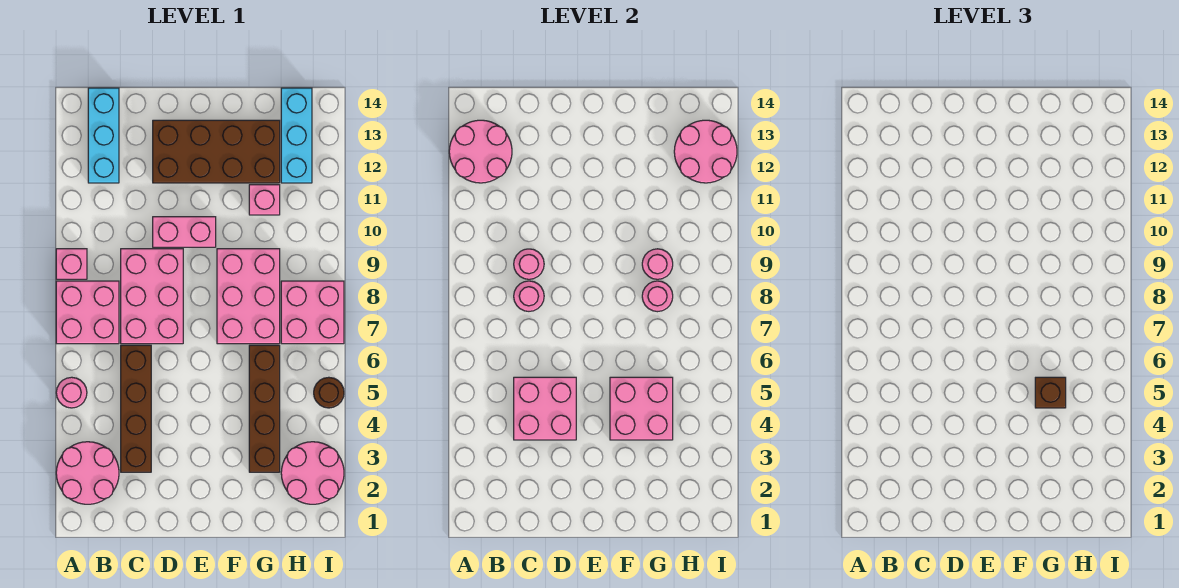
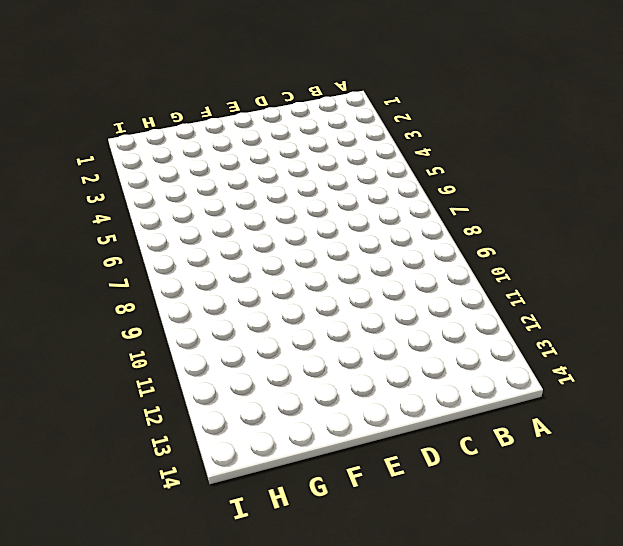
none -> pink round brick A2:B3 level 1
none -> pink round brick A5 level 1
none -> pink brick A7:B8 level 1

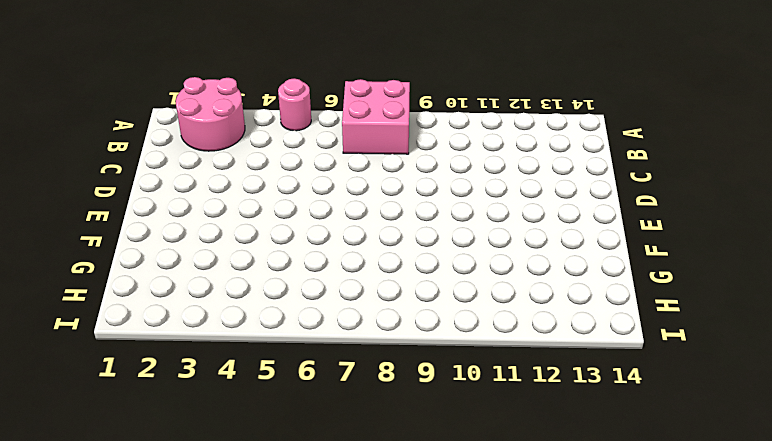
none -> pink brick A9 level 1
none -> cyan brick B12:B14 level 1
none -> brown brick C3:C6 level 1

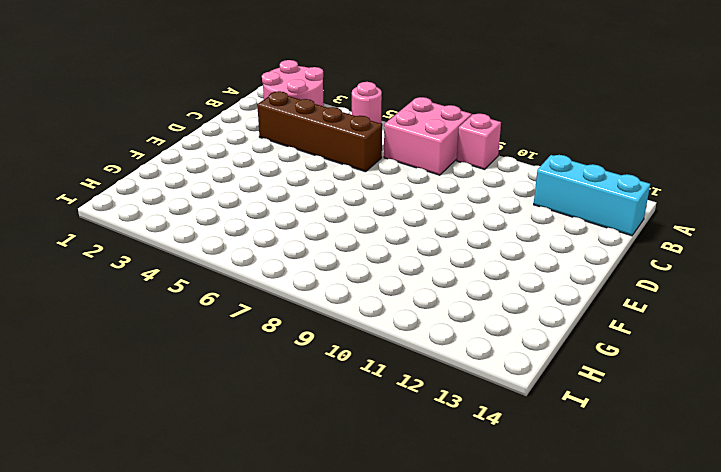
none -> pink brick C7:D9 level 1
none -> pink brick D10:E10 level 1
none -> brown brick D12:G13 level 1

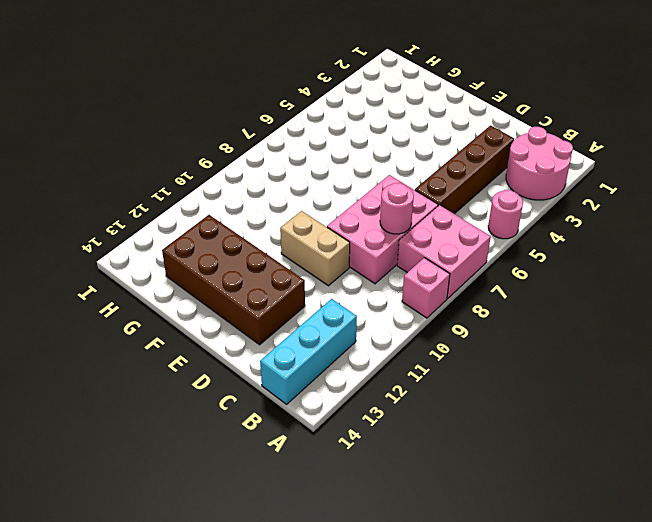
tan brick D10:E10 level 1 -> pink brick D10:E10 level 1
none -> pink brick F7:G9 level 1
none -> brown brick G3:G6 level 1
none -> pink brick G11 level 1

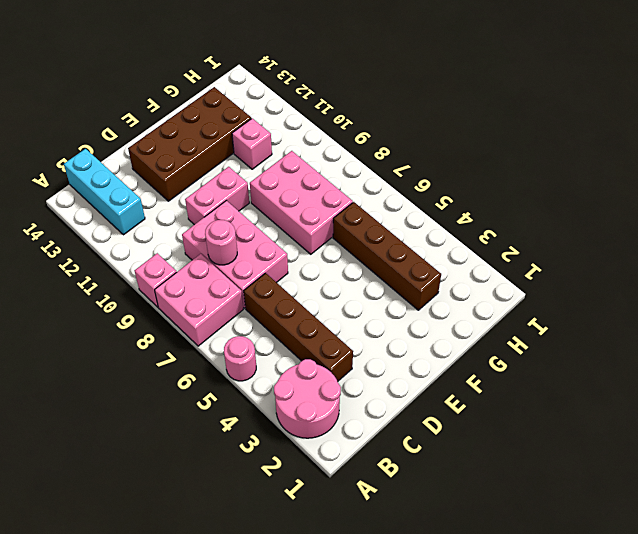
none -> pink round brick H2:I3 level 1
none -> pink brick H7:I8 level 1
none -> cyan brick H12:H14 level 1

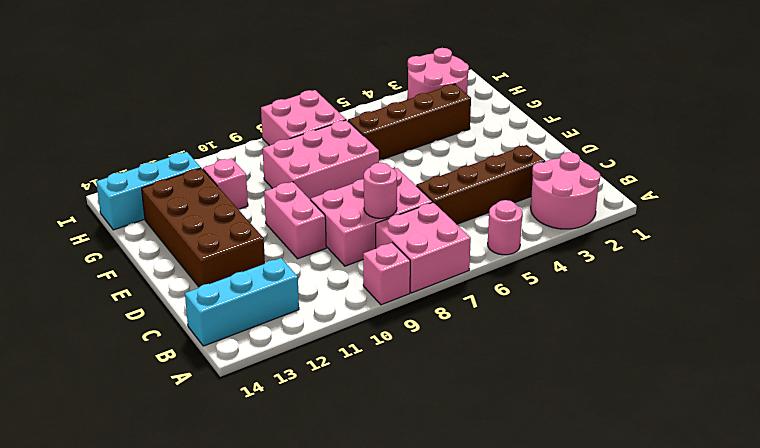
none -> brown round brick I5 level 1
none -> pink round brick A12:B13 level 2
none -> pink brick C4:D5 level 2

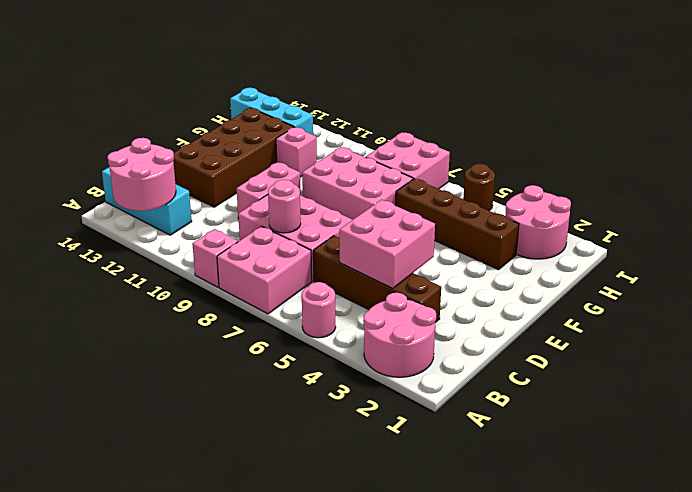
none -> pink round brick C9 level 2
none -> pink brick F4:G5 level 2
none -> pink round brick G8 level 2

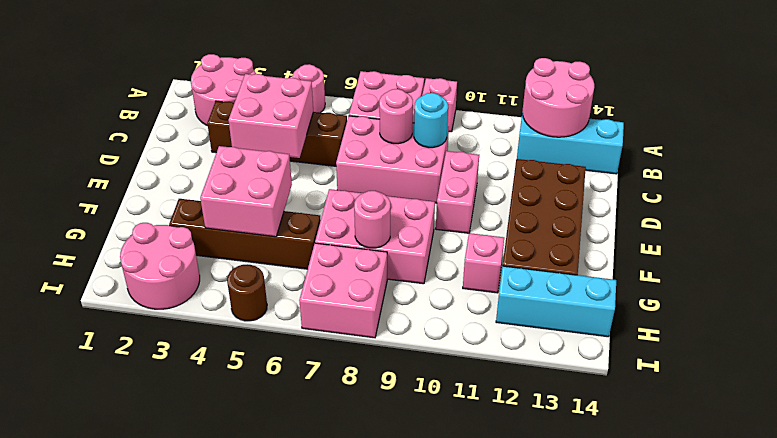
cyan round brick C9 level 2 -> pink round brick C9 level 2
none -> pink round brick G9 level 2
none -> pink round brick H12:I13 level 2
none -> brown brick G5 level 3

